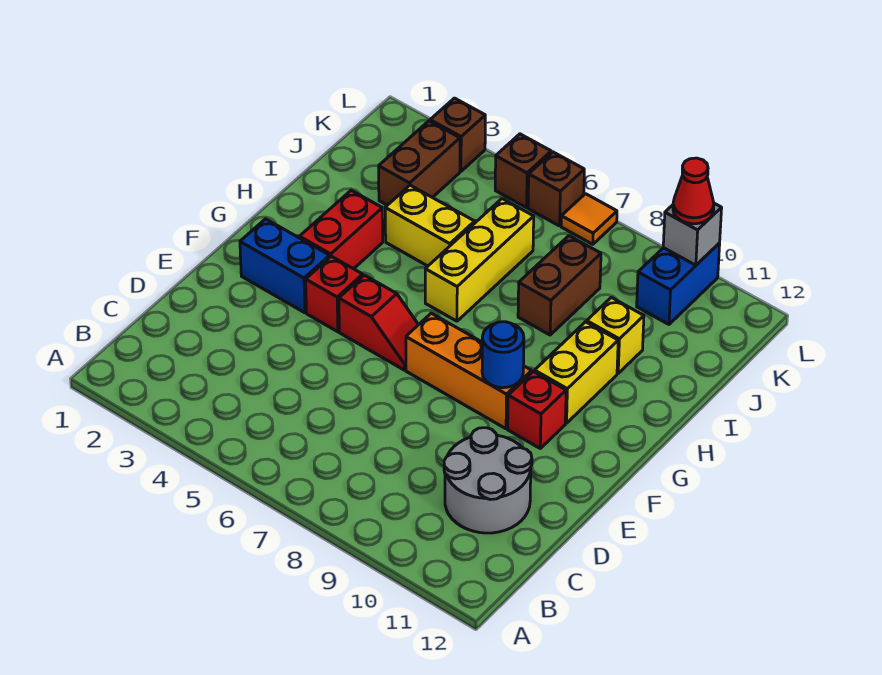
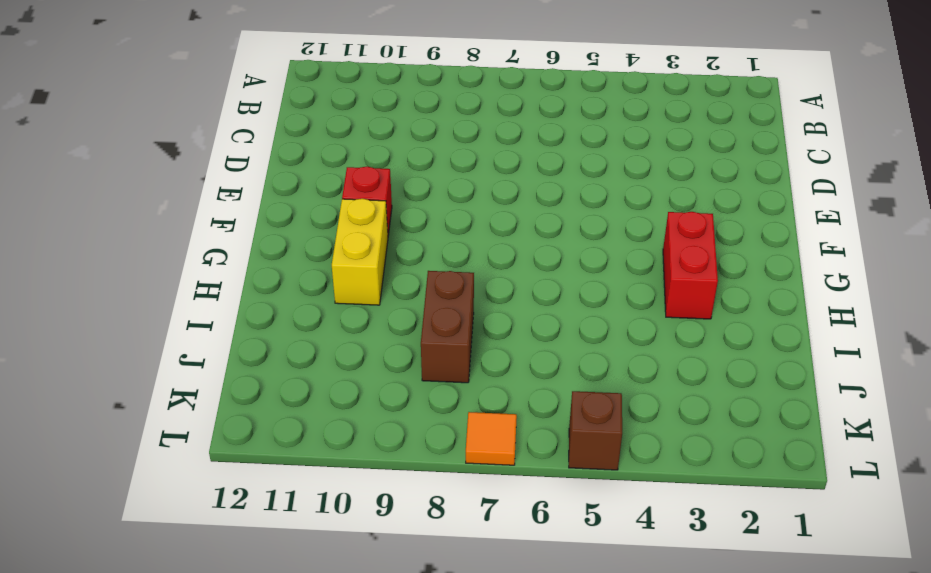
none -> grey round brick C10:D11 level 1
none -> blue brick F2:F3 level 1
none -> red brick F4 level 1

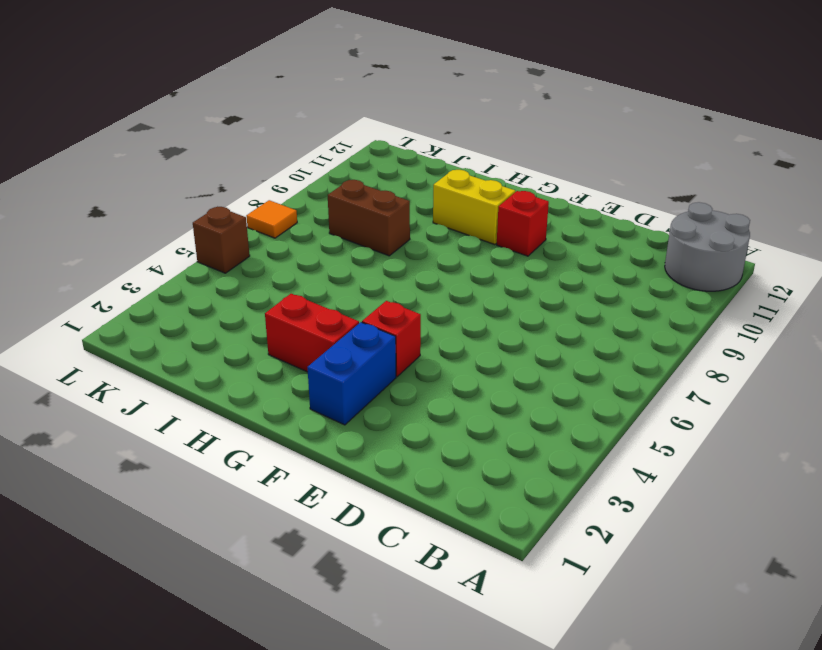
grey round brick A11:B12 level 1 -> grey round brick C10:D11 level 1
none -> red slope F5:F6 level 1 top 5
none -> orange brick F7:F9 level 1
none -> yellow brick H6:J6 level 1

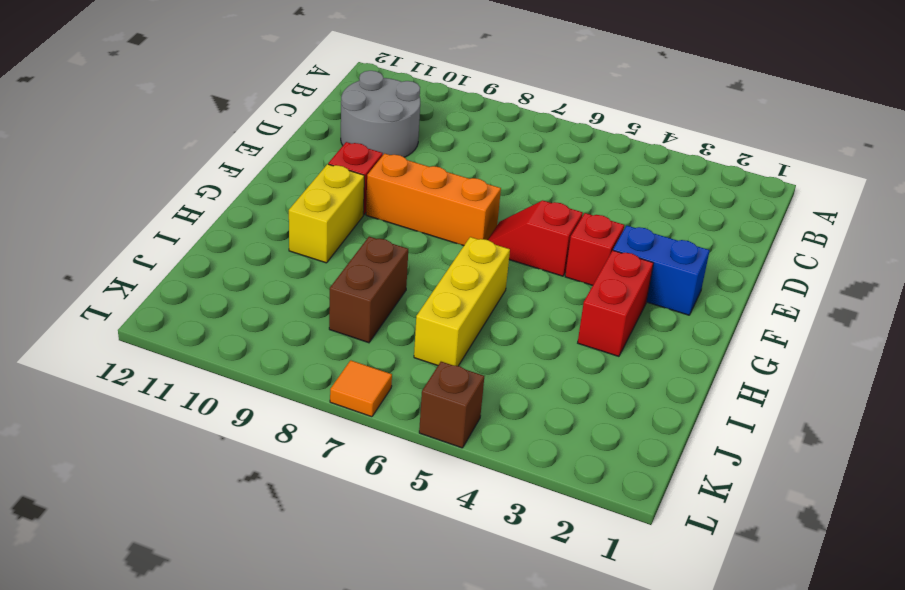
none -> yellow brick I4:I5 level 1
none -> yellow brick I10 level 1
none -> brown brick J3:K3 level 1

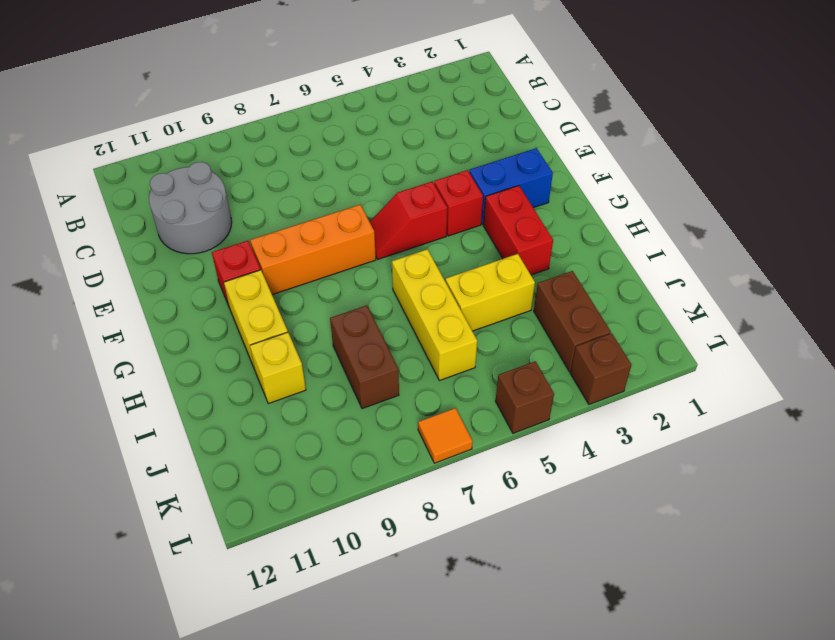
none -> blue brick K10:L10 level 1
none -> brown brick L6 level 1
none -> blue round brick F9 level 2

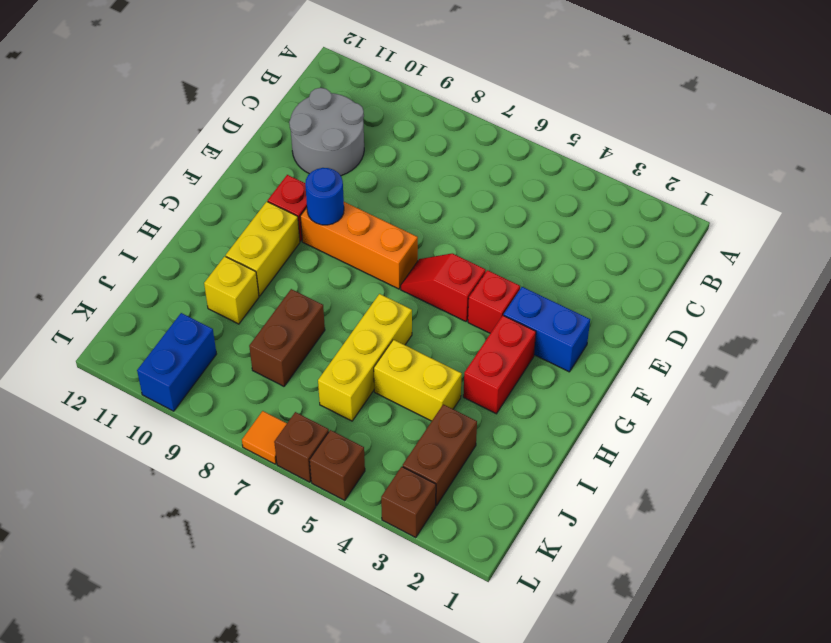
none -> grey brick L10 level 2
none -> red cone L10 level 3

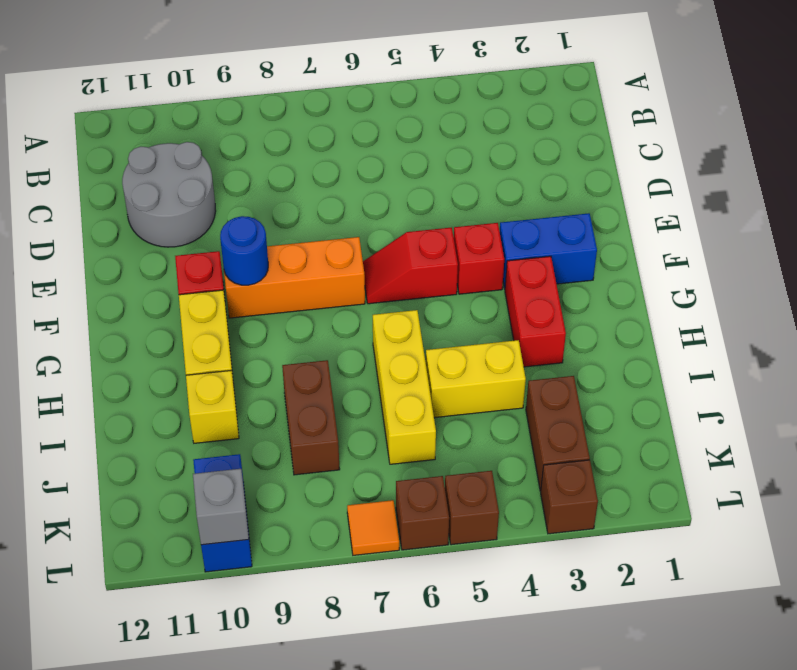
none -> red cone L10 level 3

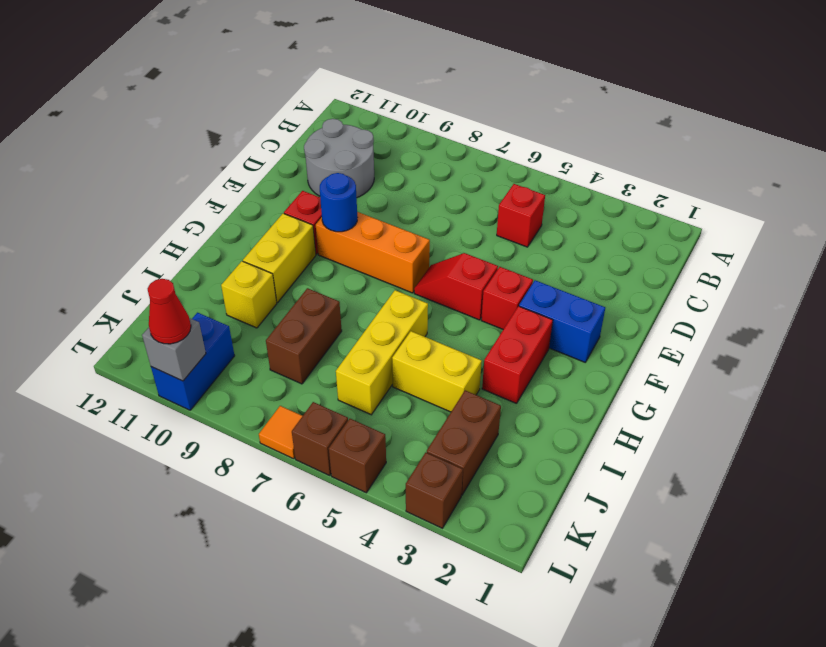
red brick C5 level 1 -> none

